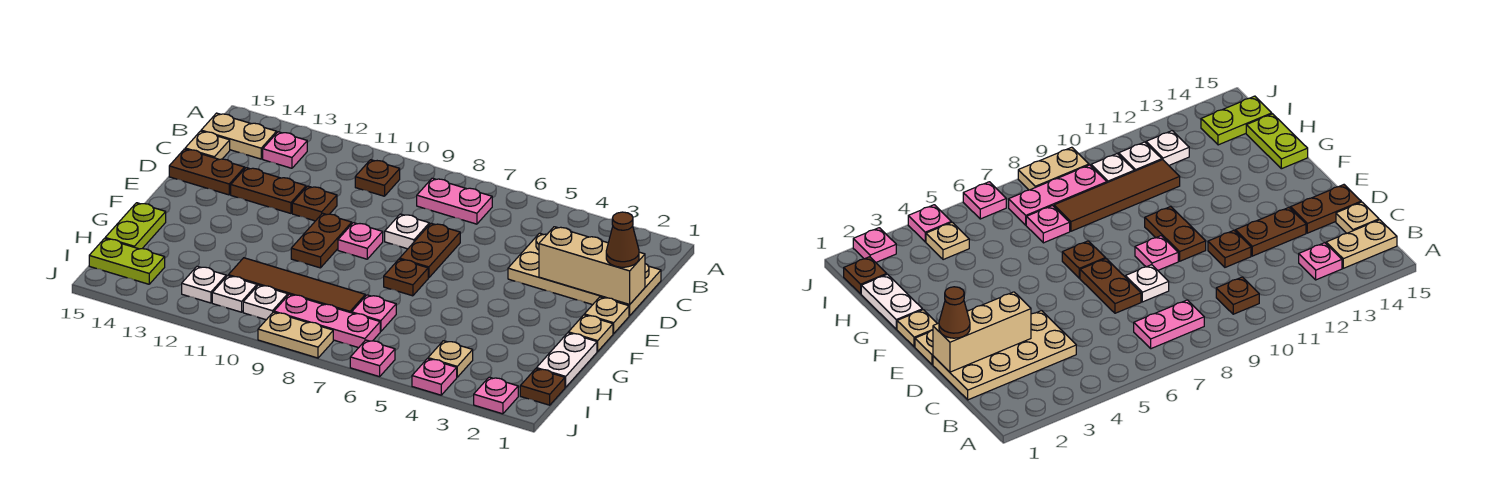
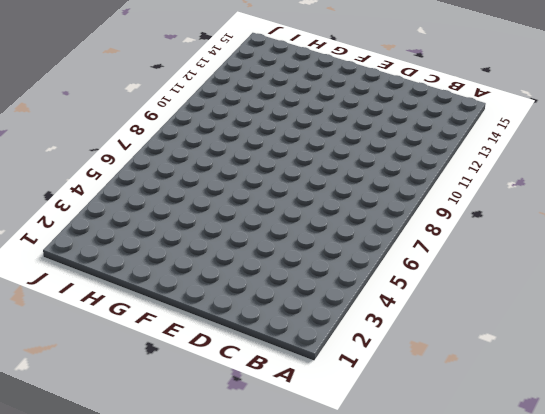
none -> pink plate B7:B8 level 1
none -> brown plate B10 level 1
none -> pink plate B13 level 1
none -> tan plate B14:B15 level 1

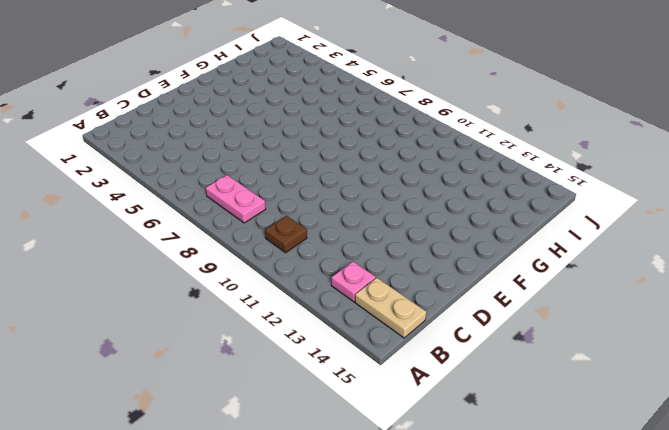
none -> tan plate C1:D4 level 1
none -> tan plate C15 level 1
none -> brown plate D7:E7 level 1
none -> white plate D8 level 1

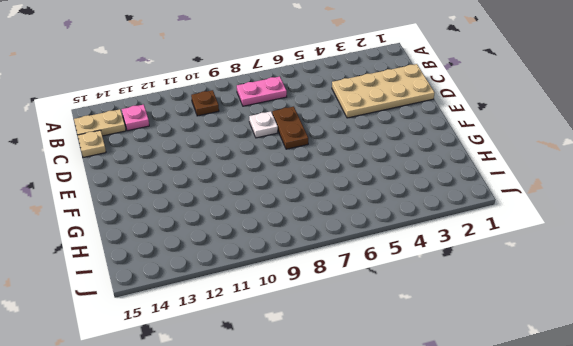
none -> brown plate D11 level 1
none -> brown plate D12:D13 level 1
none -> brown plate D14:D15 level 1
none -> tan plate E1 level 1

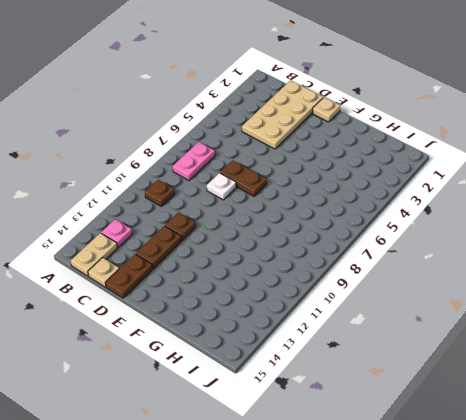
none -> pink plate E9 level 1
none -> brown plate E10:F10 level 1
none -> tan plate F1 level 1
none -> brown plate F7 level 1

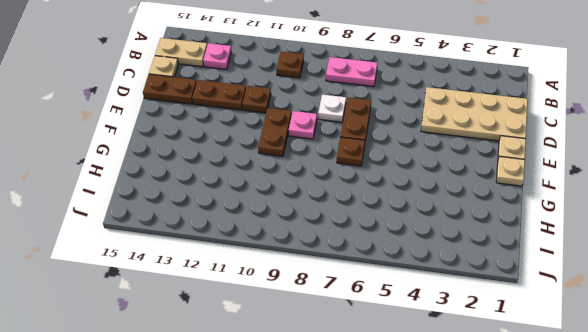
none -> white plate G1:H1 level 1
none -> lime plate G15:H15 level 1
none -> pink plate H7 level 1
none -> brown tile H8:H11 level 1

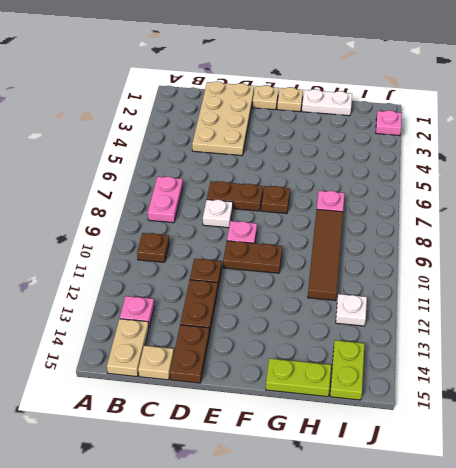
none -> brown plate I1 level 1
none -> tan plate I4 level 1
none -> pink plate I7:I9 level 1
none -> white plate I10 level 1

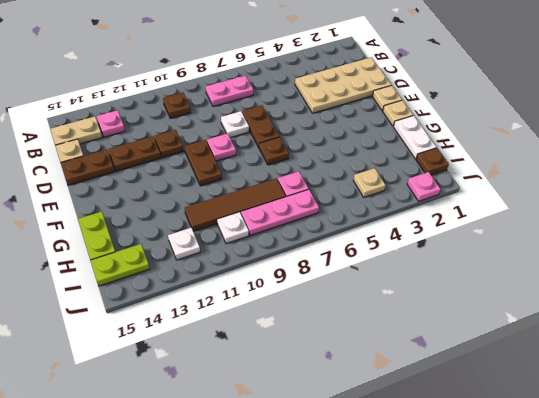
none -> white plate I11 level 1
none -> pink plate J4 level 1
none -> pink plate J6 level 1
none -> tan plate J8:J9 level 1

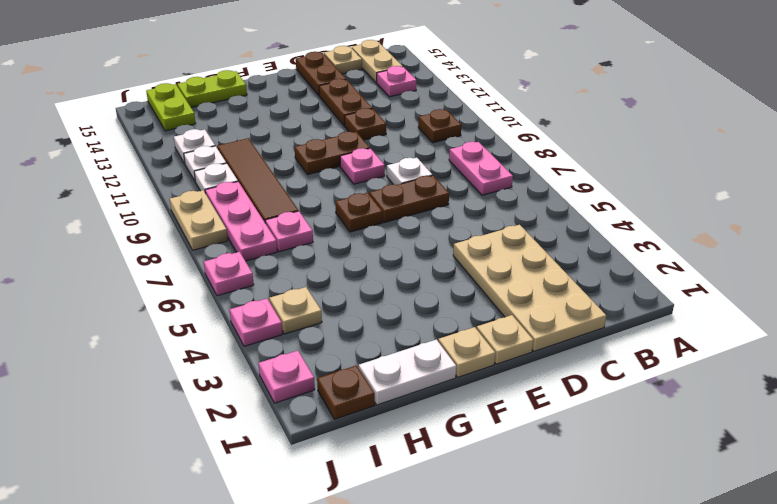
none -> tan brick D1:D3 level 2
none -> brown cone D1 level 3

